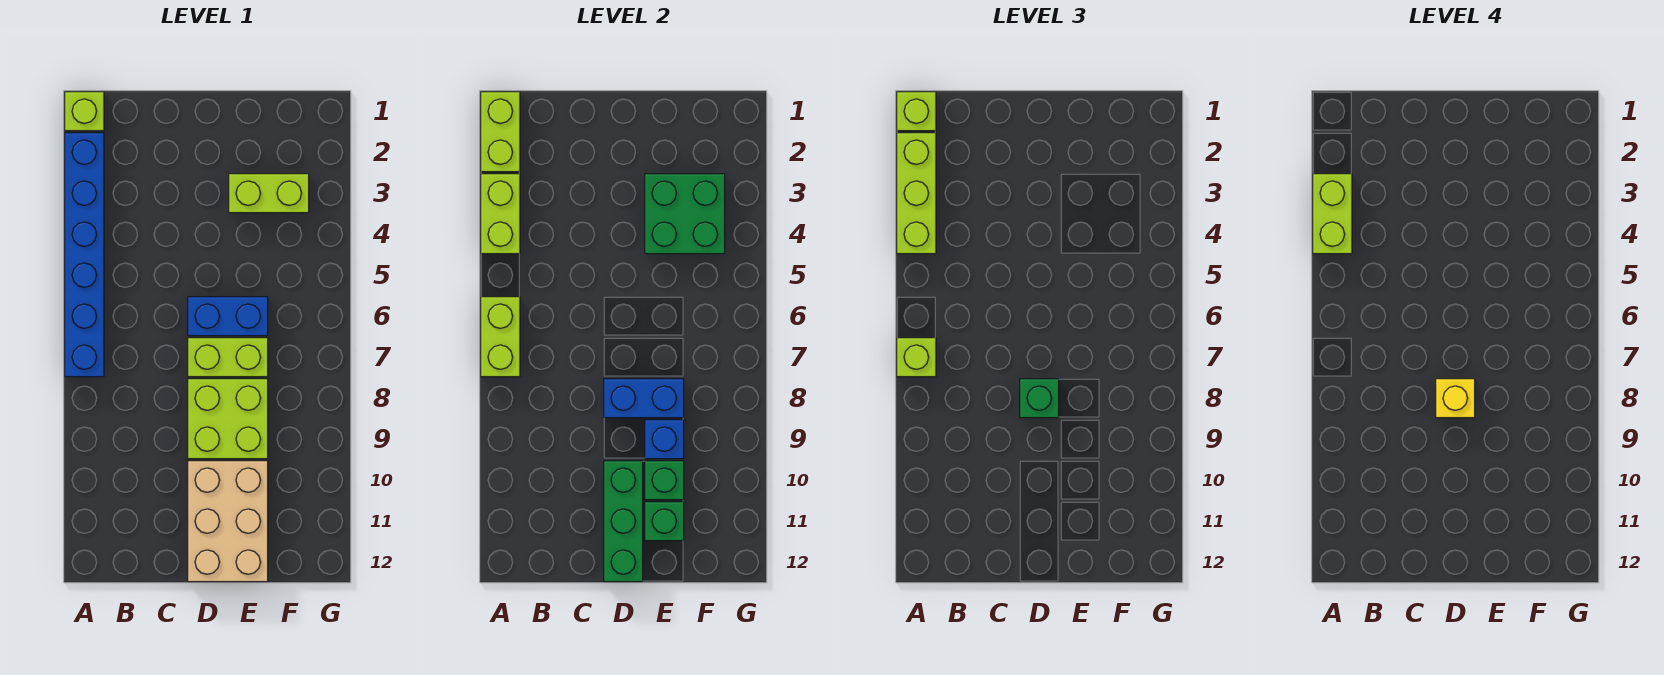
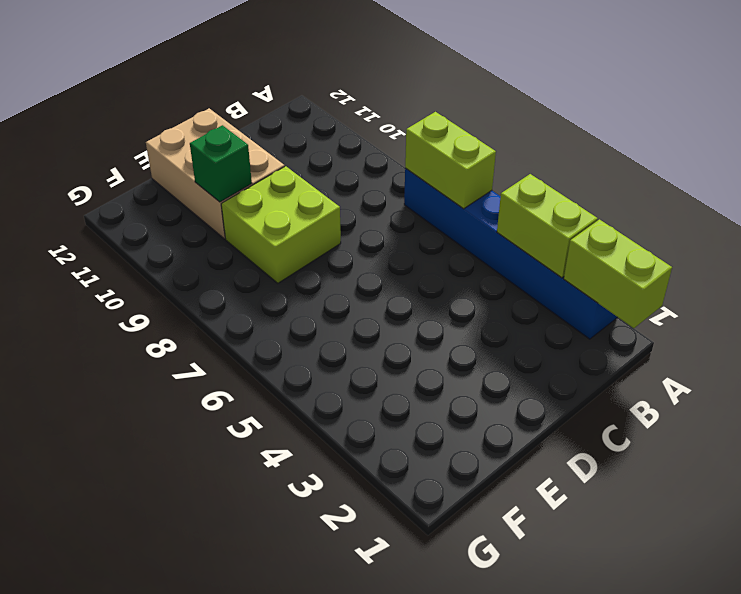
none -> lime brick A1 level 1
none -> blue brick D6:E6 level 1
none -> lime brick D7:E7 level 1

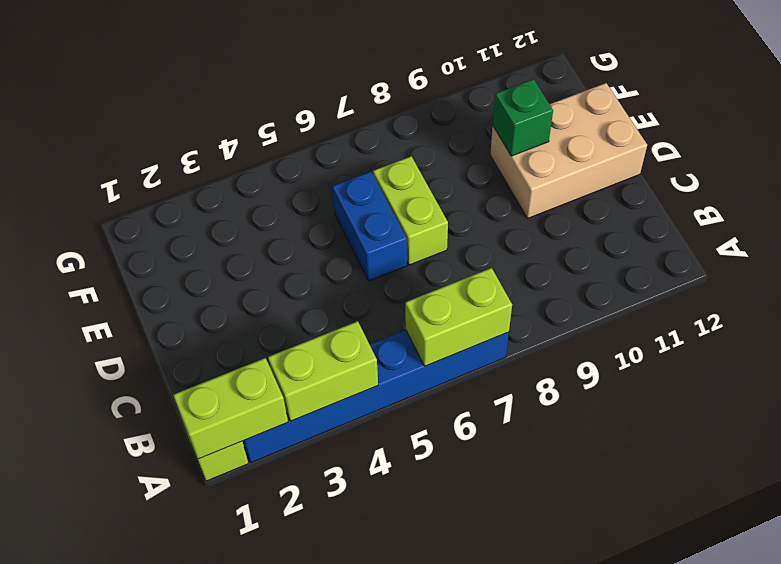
none -> lime brick D8:E9 level 1
none -> lime brick E3:F3 level 1
none -> blue brick D8:E8 level 2

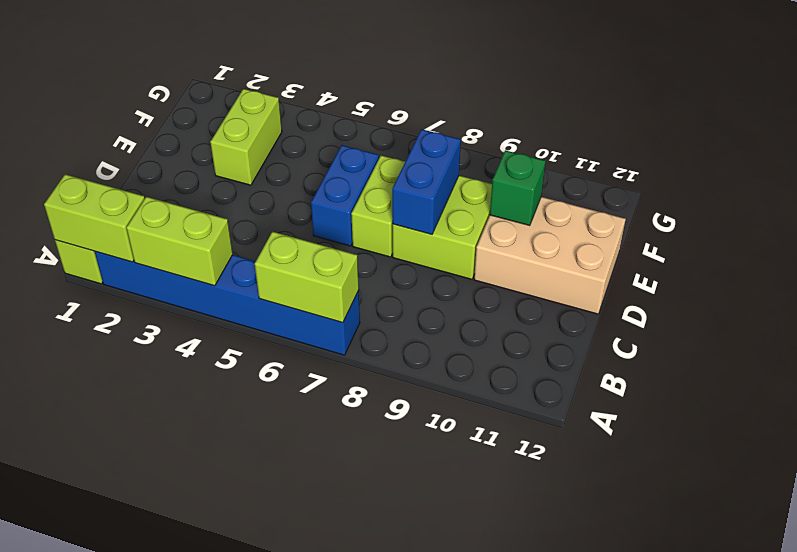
none -> green brick D10:D12 level 2
none -> green brick E3:F4 level 2
none -> blue brick E9 level 2

